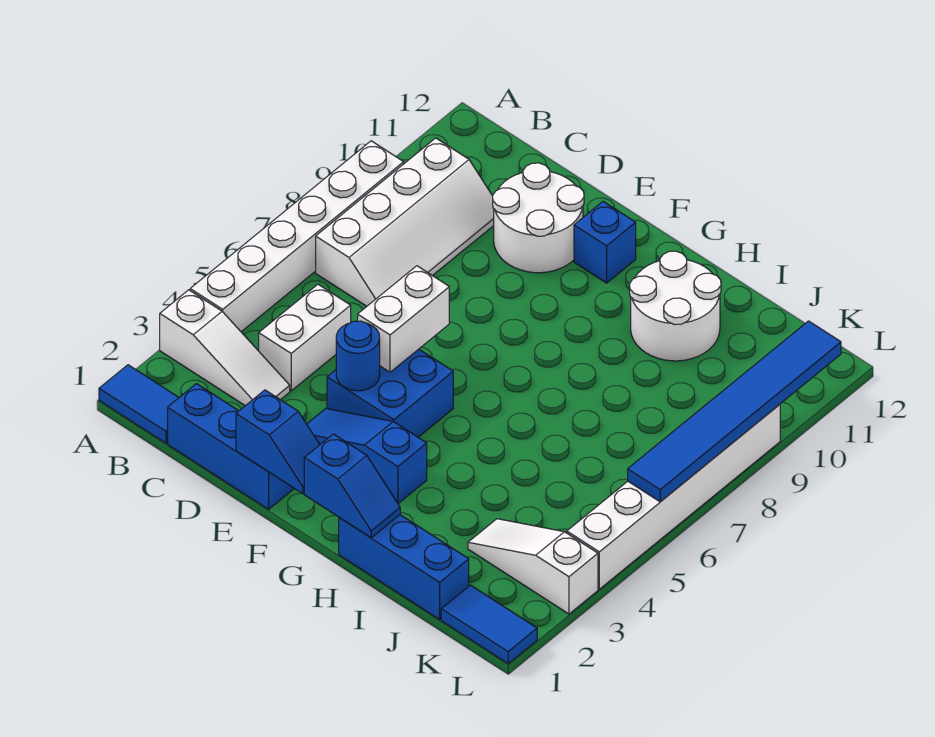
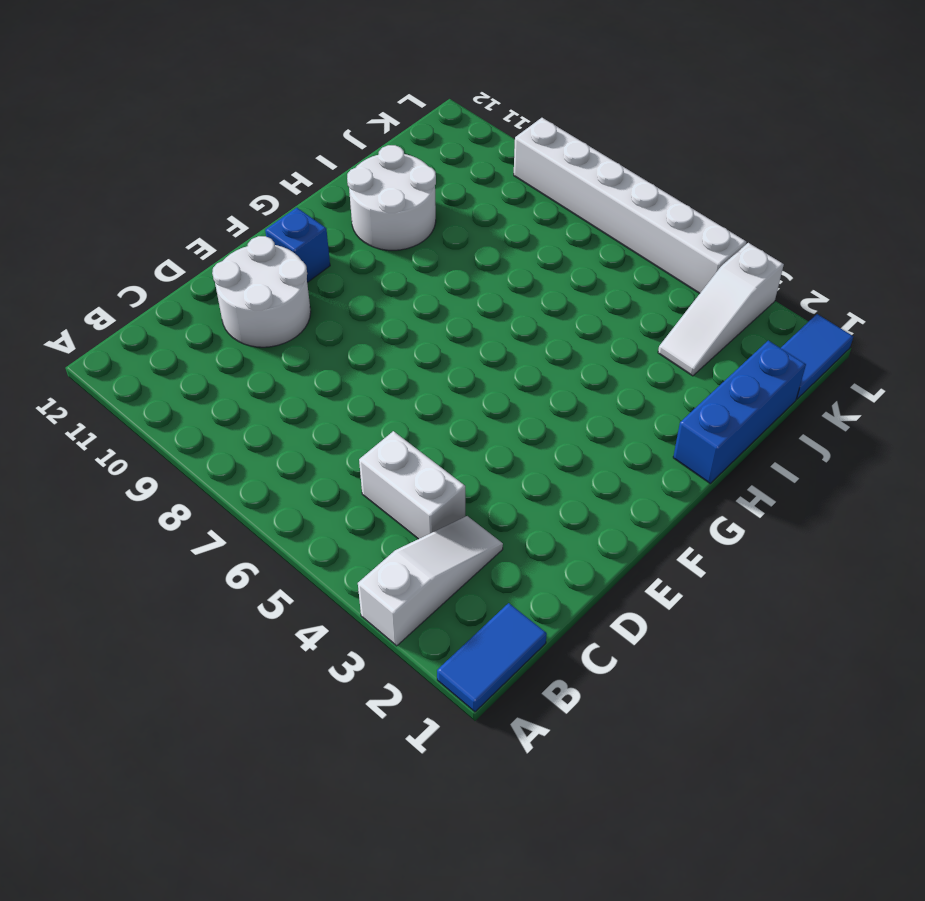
none -> white brick A4:A9 level 1
none -> white slope B7:C10 level 1 top B
none -> blue brick C1:E1 level 1

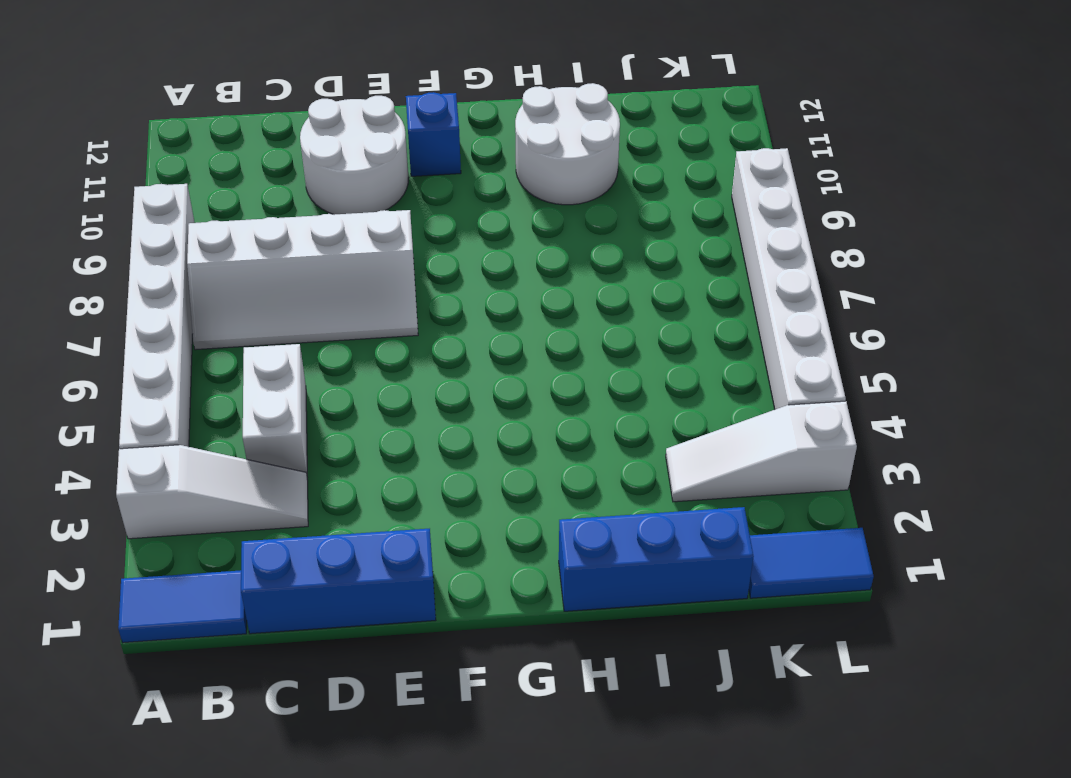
white slope B7:E8 level 1 top 8 -> white slope B7:C10 level 1 top B
none -> blue slope E3:G3 level 1 top G
none -> blue brick E4:F5 level 1
none -> blue slope E1:F1 level 2 top E

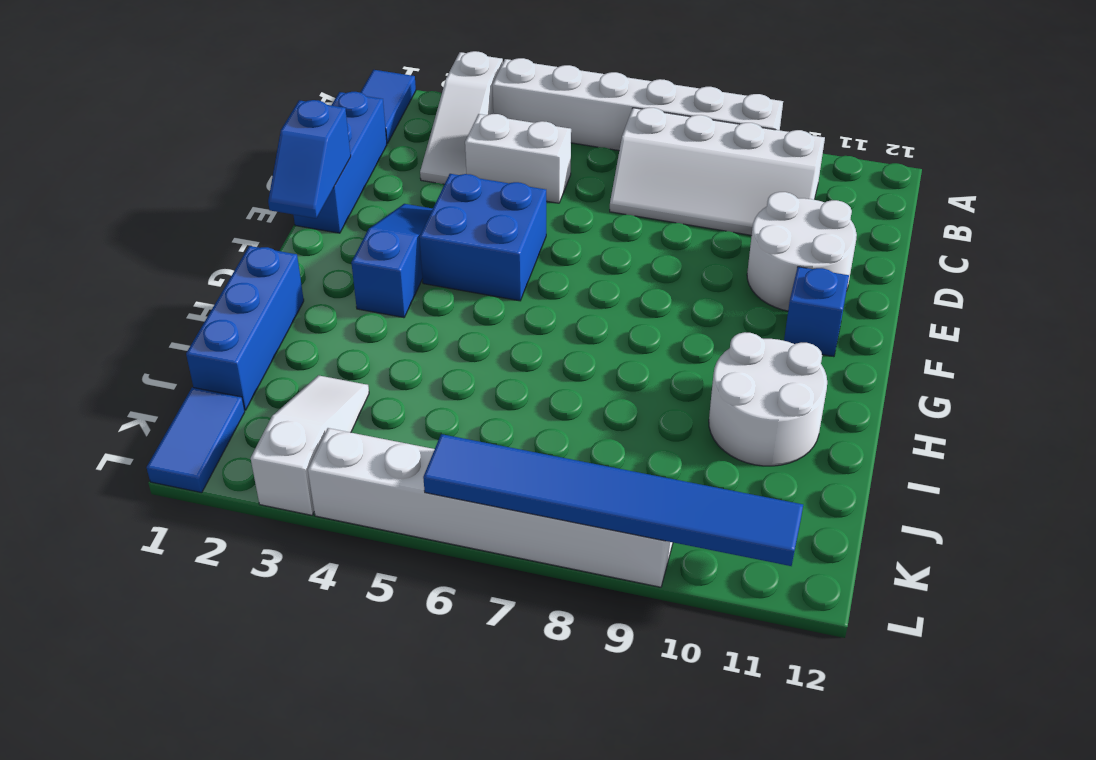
none -> blue round brick E4 level 2
none -> white brick E5:E6 level 2
none -> blue slope G1:H1 level 2 top G

